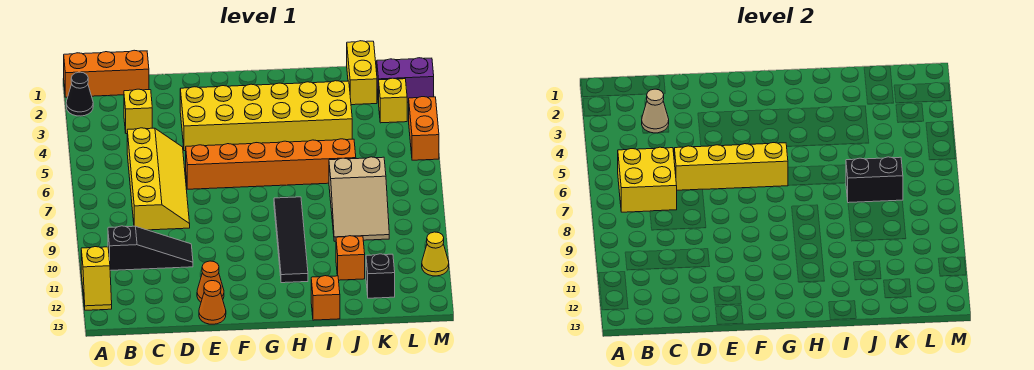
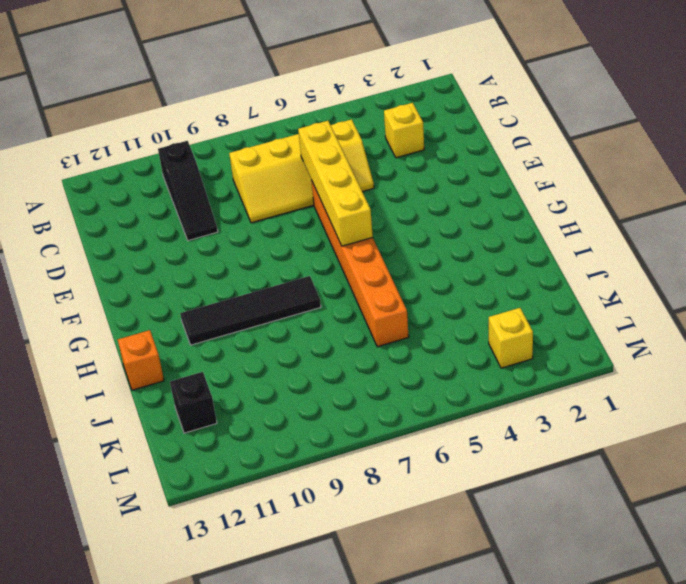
none -> orange brick A1:C1 level 1
none -> black cone A2 level 1
none -> yellow slope A11:A12 level 1 top 11

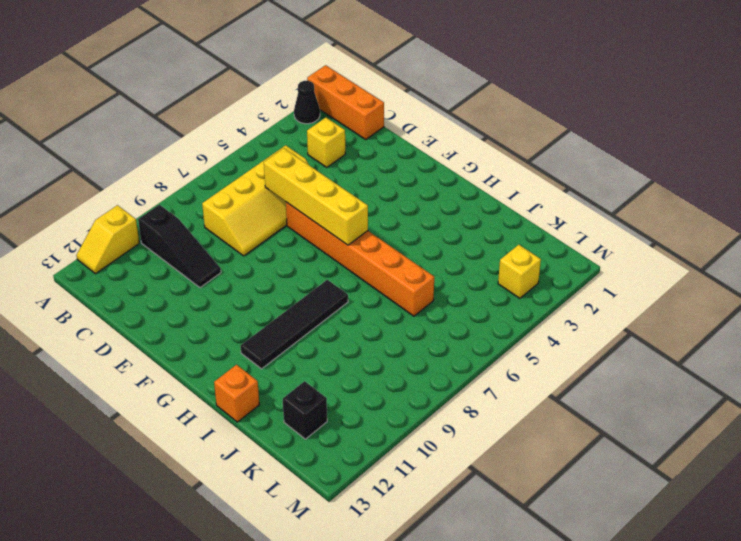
none -> yellow brick E3:J4 level 1
none -> orange cone E12 level 1
none -> orange cone E13 level 1

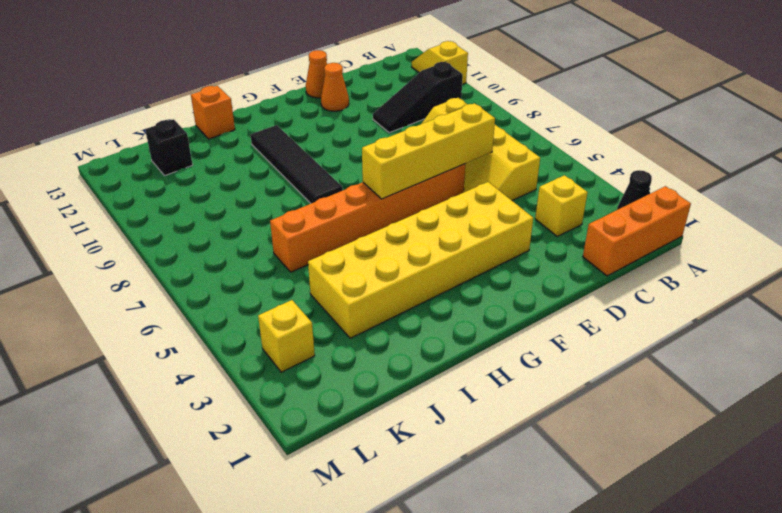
none -> tan slope J7:K9 level 1 top 7
none -> orange brick J11 level 1
none -> yellow brick K1:K2 level 1

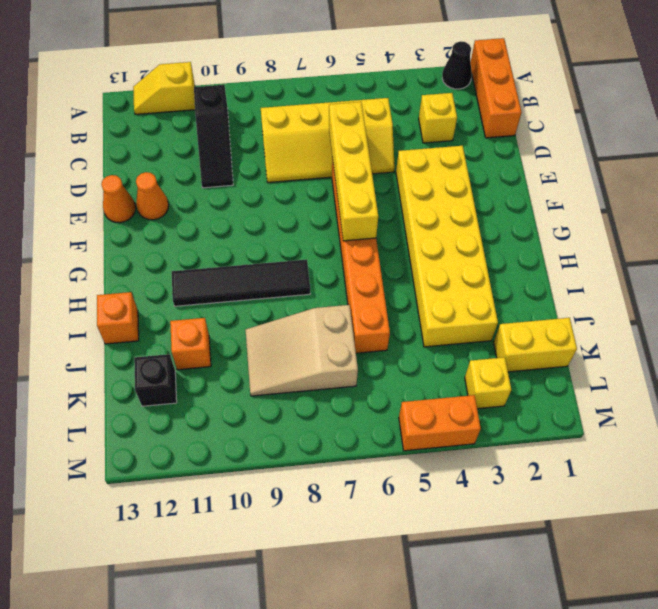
none -> purple brick L2:M2 level 1
none -> yellow cone M11 level 1
none -> yellow brick B6:C7 level 2

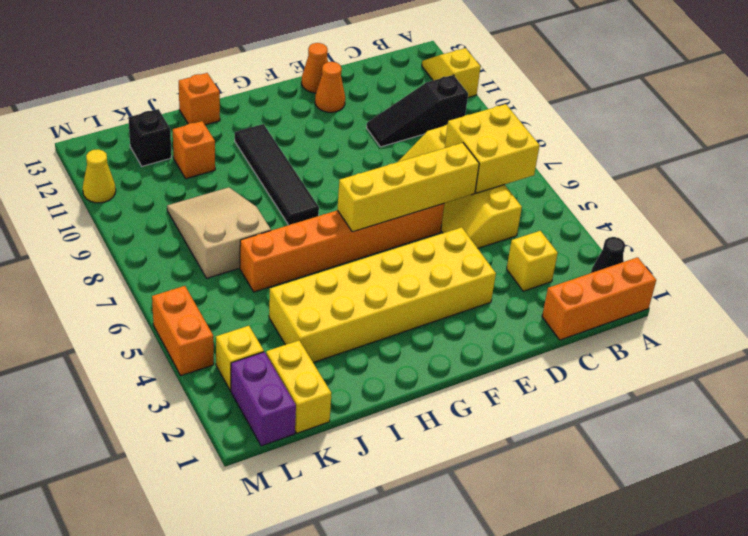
purple brick L1:L2 level 1 -> purple brick L2:M2 level 1
none -> tan cone C3 level 2
none -> black brick J7:K7 level 2

